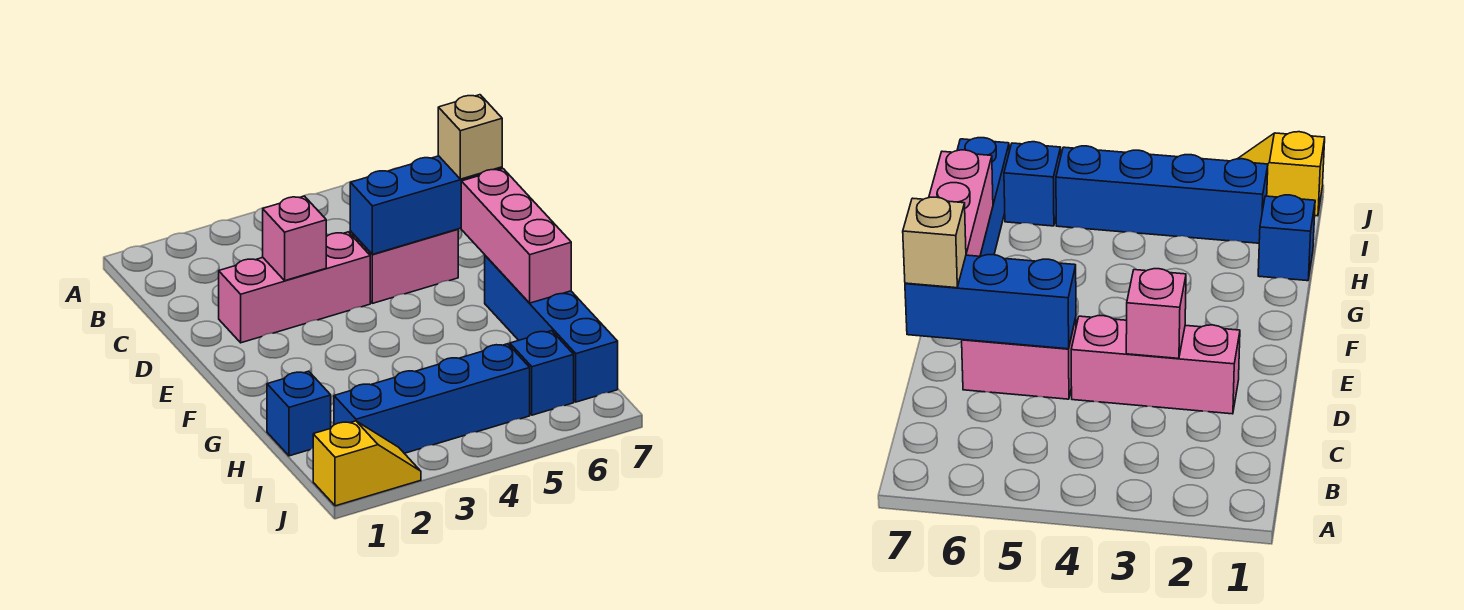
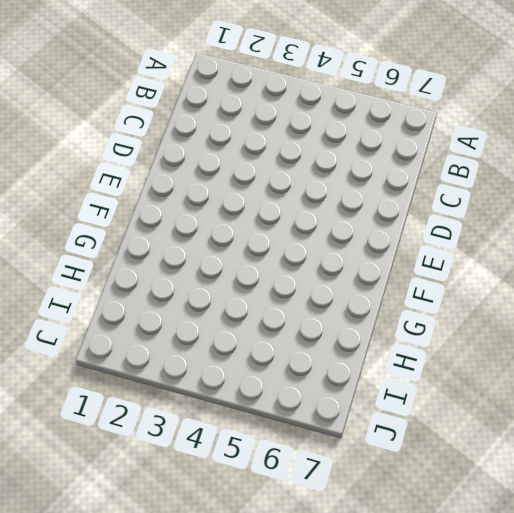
none -> pink brick D2:D4 level 1
none -> pink brick D5:D6 level 1

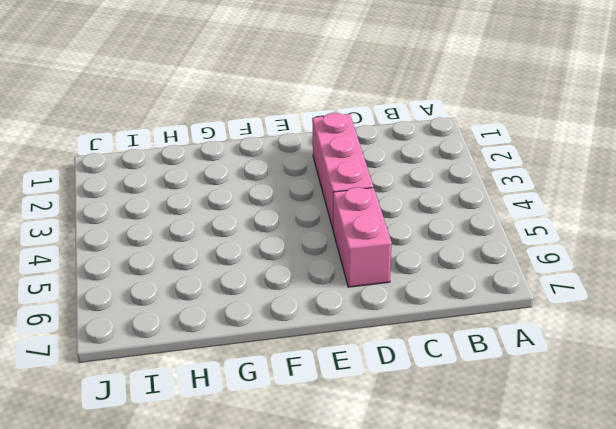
none -> blue brick F7:I7 level 1
none -> blue brick H1 level 1

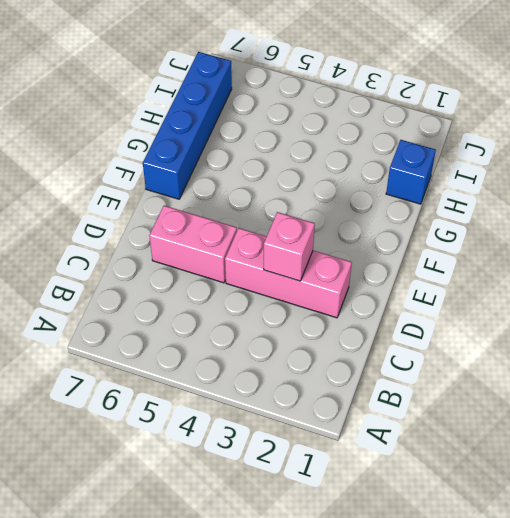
none -> blue brick I2:I5 level 1
none -> blue brick I6 level 1

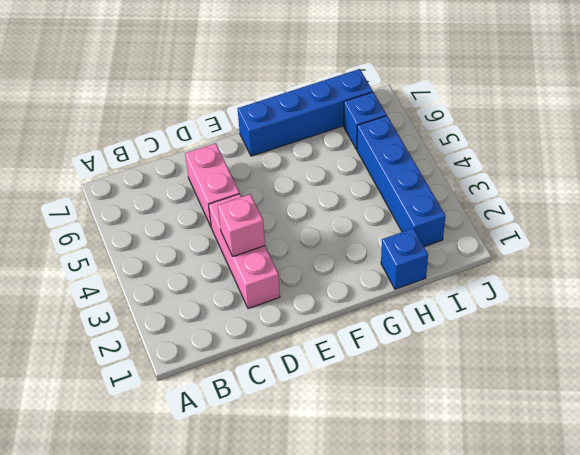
none -> yellow slope J1:J2 level 1 top 1
none -> blue brick D5:D7 level 2

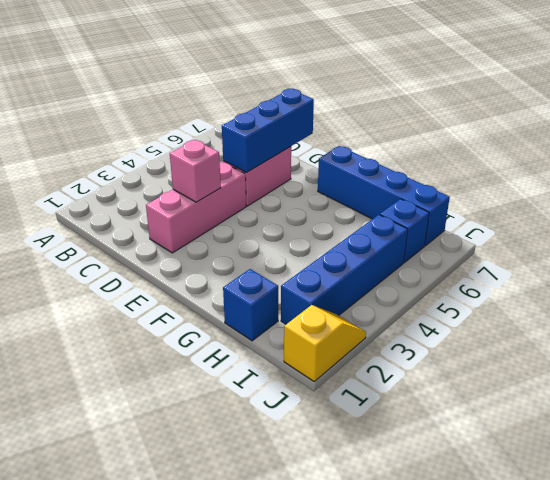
none -> pink brick E7:G7 level 2
none -> tan brick D7 level 3

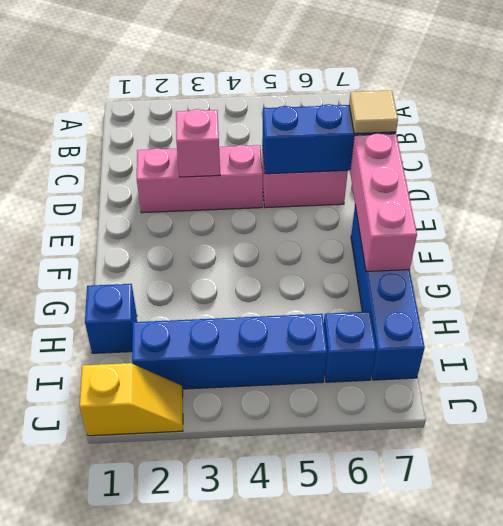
tan tile D7 level 3 -> tan brick D7 level 3

